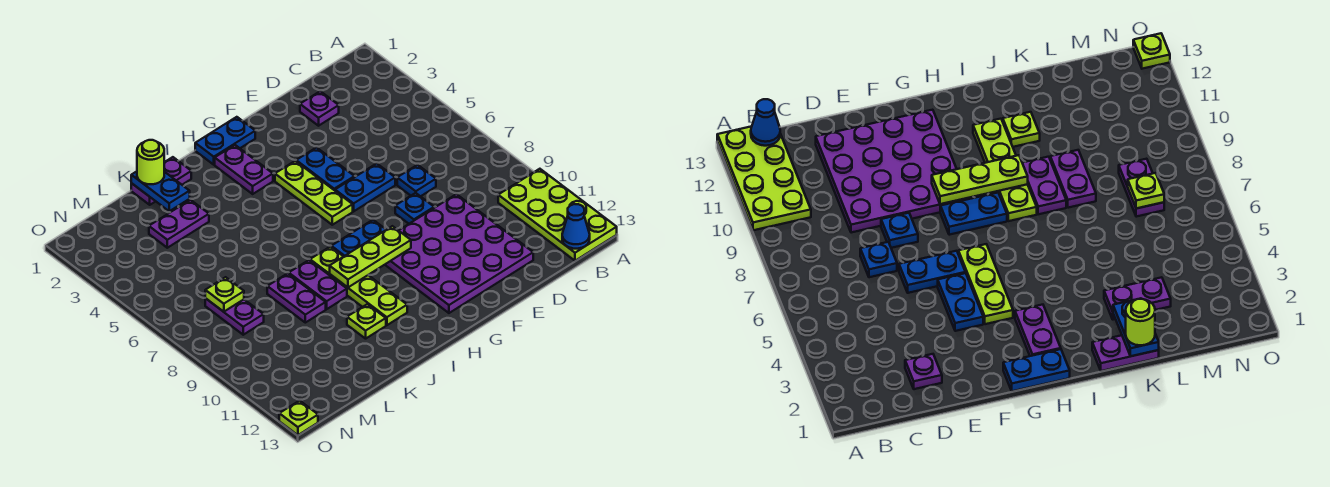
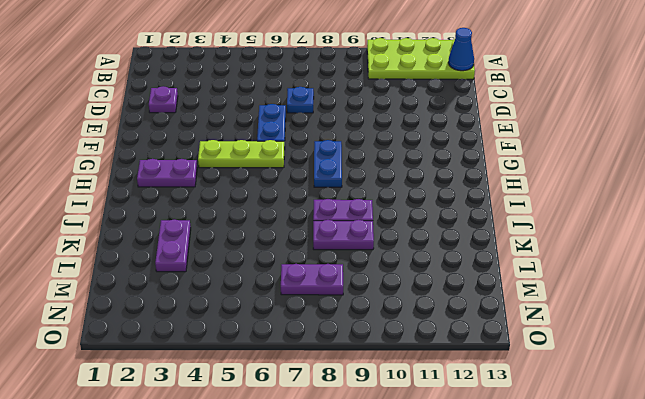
none -> purple plate D9:G12 level 1
none -> blue plate E8 level 1
none -> blue plate F4:F5 level 1

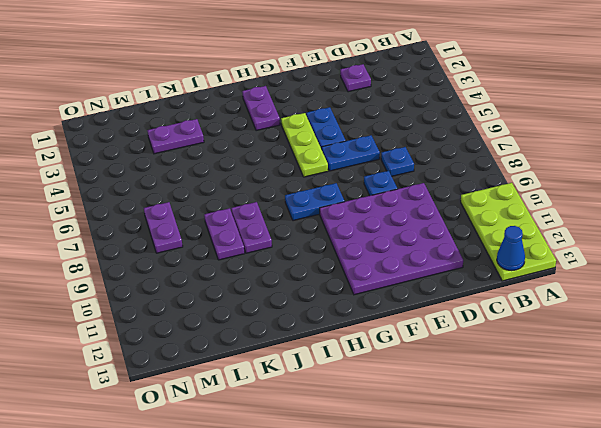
none -> blue plate G1:H1 level 1
none -> lime plate I8:I11 level 1
none -> purple plate J1:K1 level 1

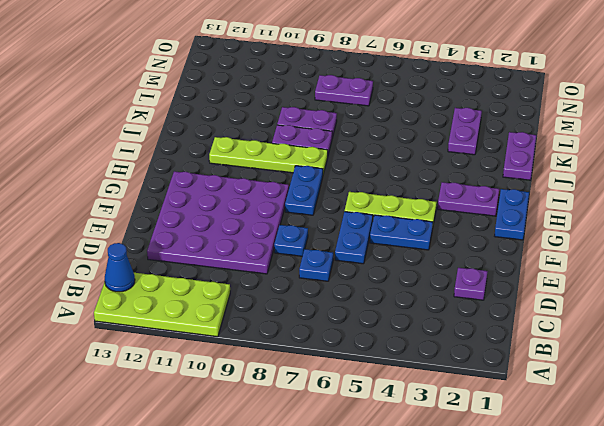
none -> lime plate J11 level 1
none -> lime plate O13 level 1
none -> lime plate G9:I9 level 2

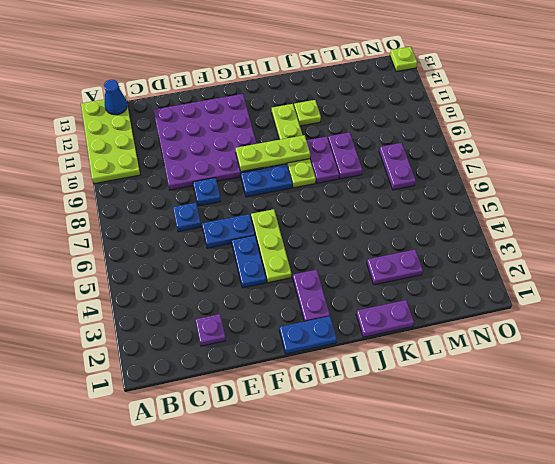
none -> blue plate K1:K2 level 2
none -> lime plate M7 level 2
none -> lime round brick K1 level 3

